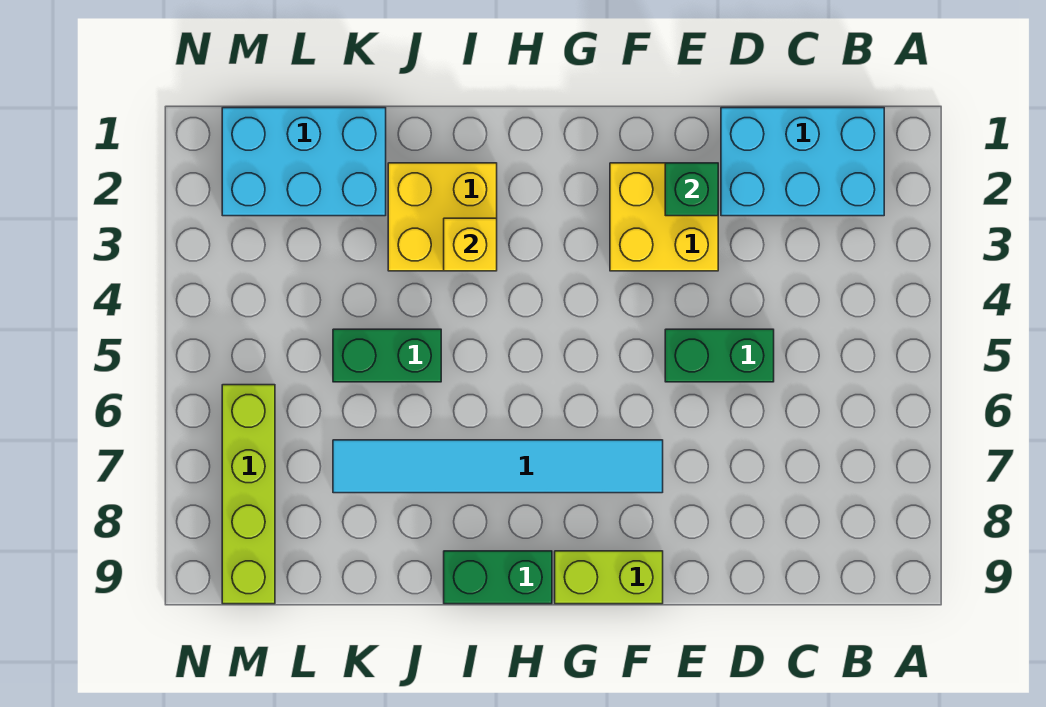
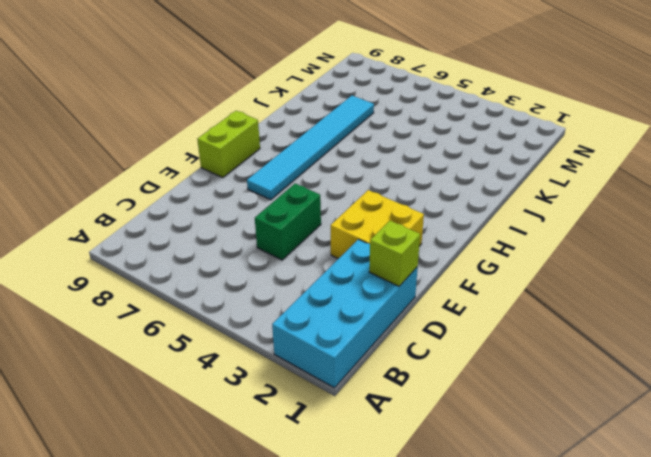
cyan brick A1:D2 level 1 -> cyan brick B1:D2 level 1
lime brick D1 level 2 -> none
none -> green brick H9:I9 level 1
none -> yellow brick I2:J3 level 1
none -> green brick J5:K5 level 1

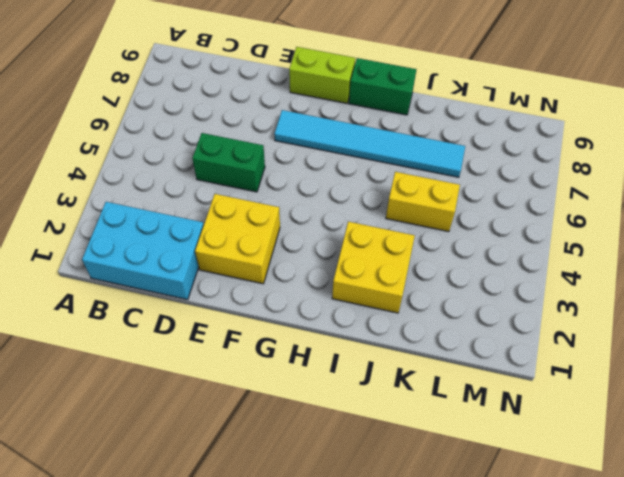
yellow brick J5:K5 level 1 -> green brick J5:K5 level 1
none -> cyan brick K1:M2 level 1
none -> lime brick M6:M9 level 1
none -> green brick E2 level 2

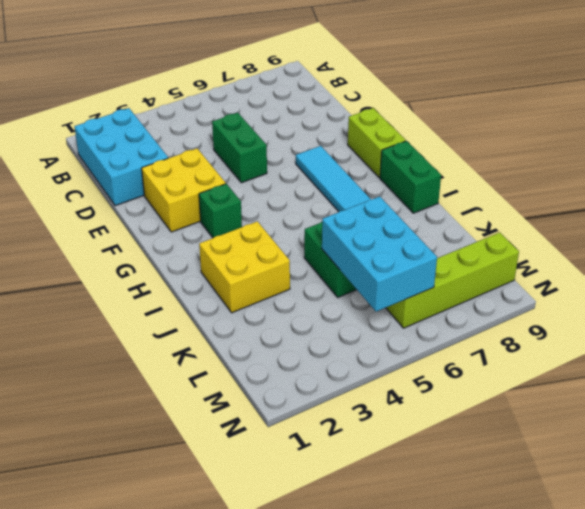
green brick G3 level 1 -> green brick E2 level 2
cyan brick K5:M6 level 2 -> cyan brick K1:M2 level 1
none -> yellow brick I3 level 2

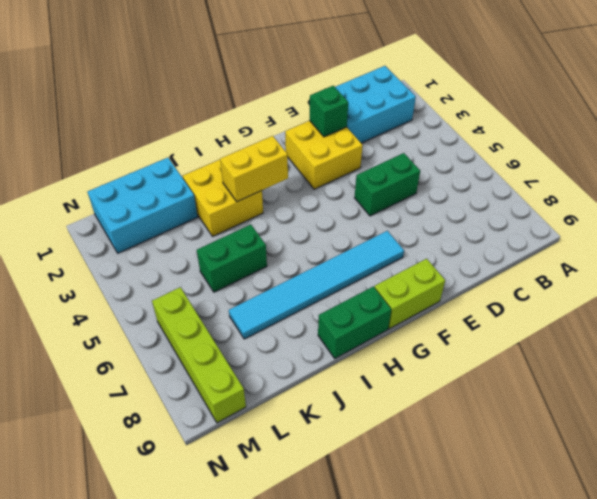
yellow brick H3:I3 level 2 -> yellow brick I3 level 2

